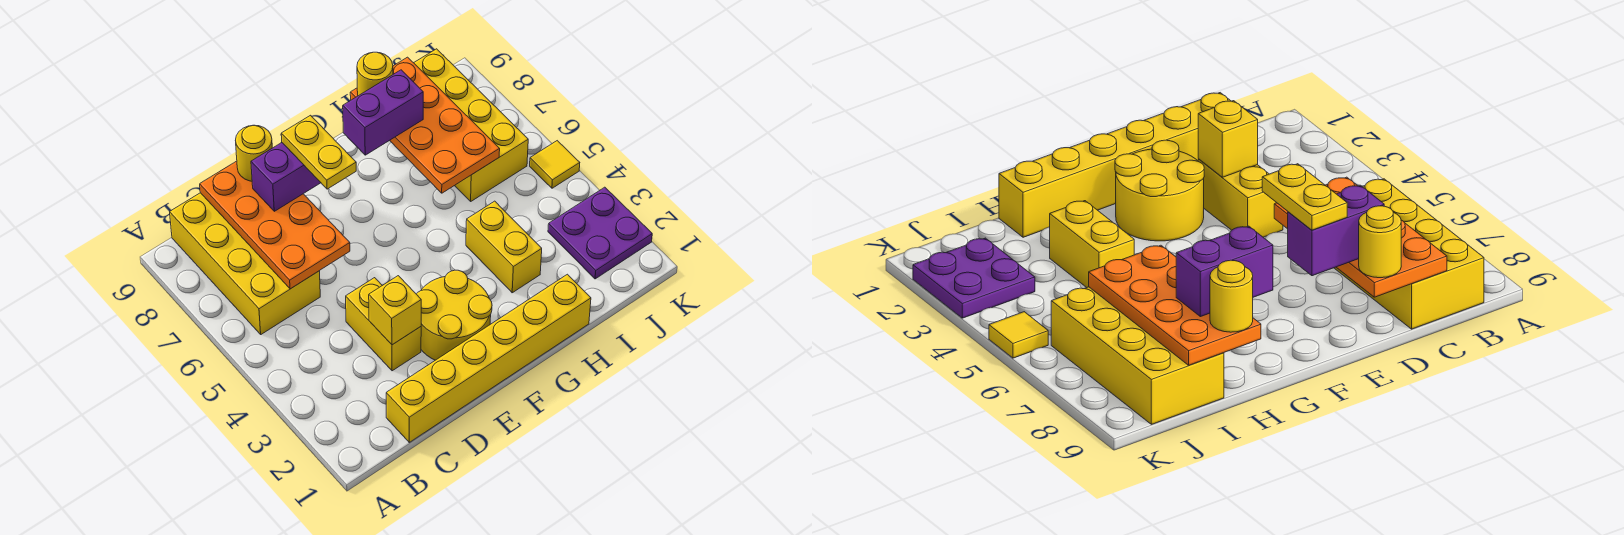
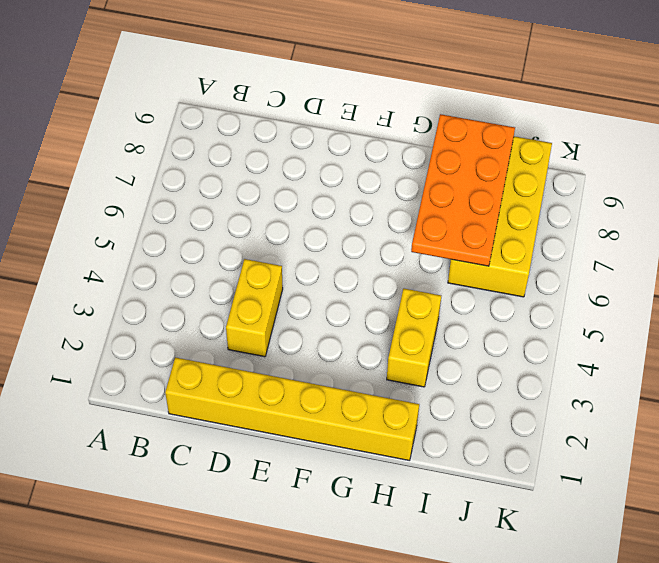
none -> yellow brick B6:C9 level 1
none -> yellow round brick E2:F3 level 1
none -> purple plate J2:K3 level 1

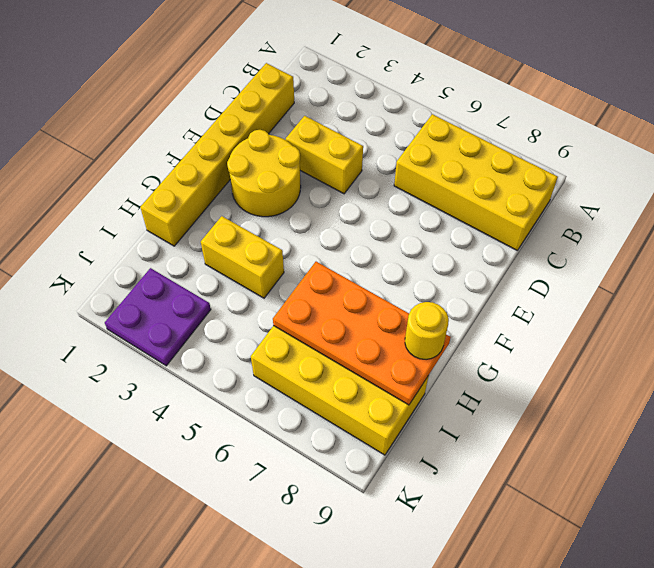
none -> yellow tile K5 level 1
none -> orange plate C6:D9 level 2
none -> yellow brick D3 level 2

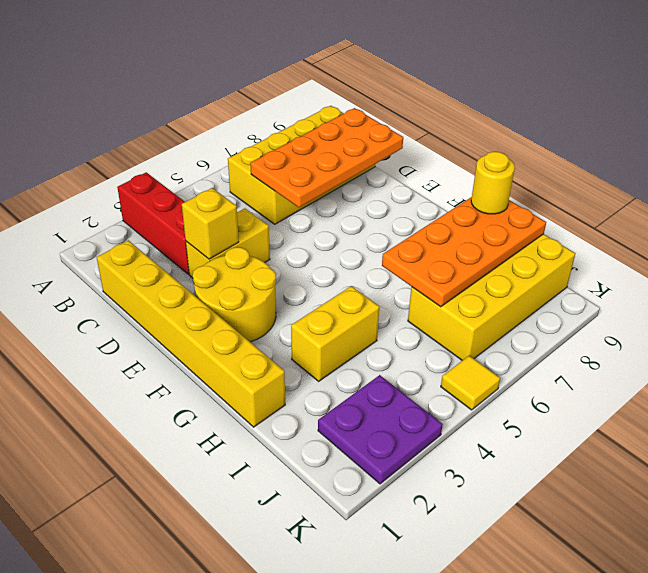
red brick A3:C3 level 1 -> none
none -> purple brick D8:E8 level 3
none -> yellow round brick D9 level 3
none -> purple brick G8:H8 level 3

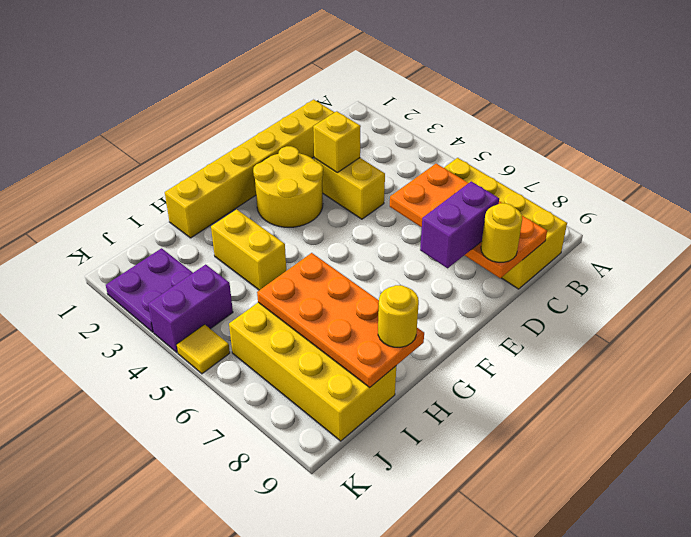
purple brick J4:K4 level 1 -> purple brick G8:H8 level 3
none -> yellow plate E7:E8 level 4

